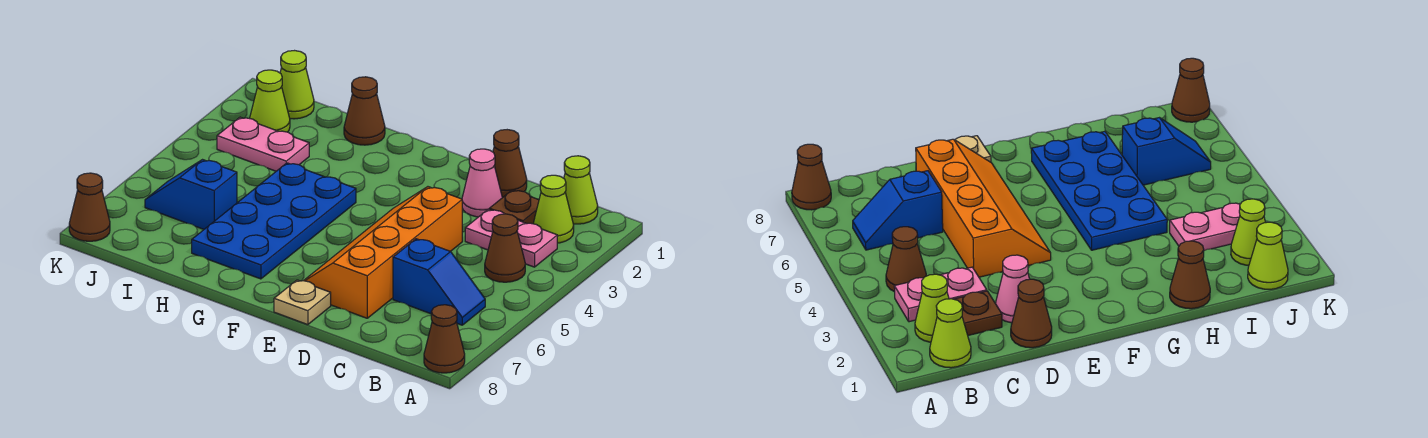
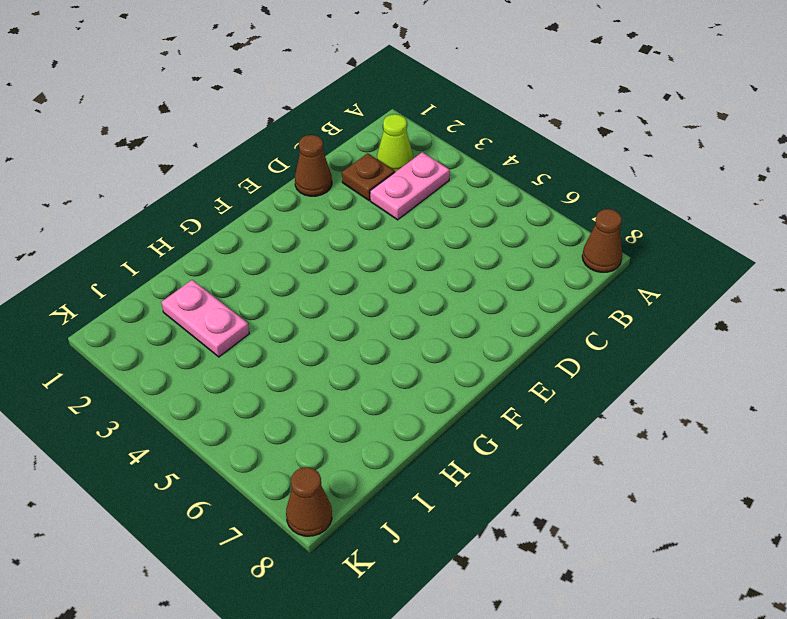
pink plate I2:I3 level 1 -> pink plate I3:J3 level 1
none -> lime cone B1 level 1
none -> brown cone B4 level 1
none -> blue slope B6:C6 level 1 top C

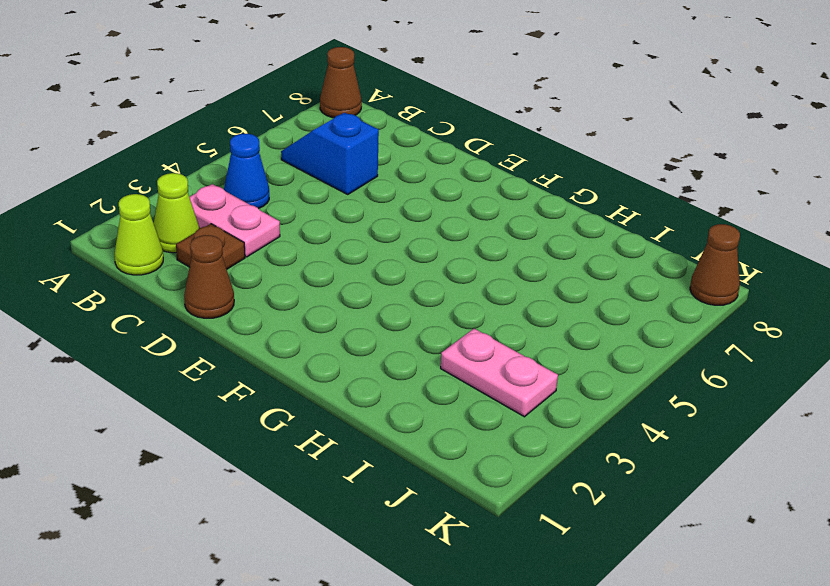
blue cone B4 level 1 -> brown cone B4 level 1
none -> pink cone D2 level 1
none -> orange slope D4:E7 level 1 top D
none -> tan plate E8 level 1

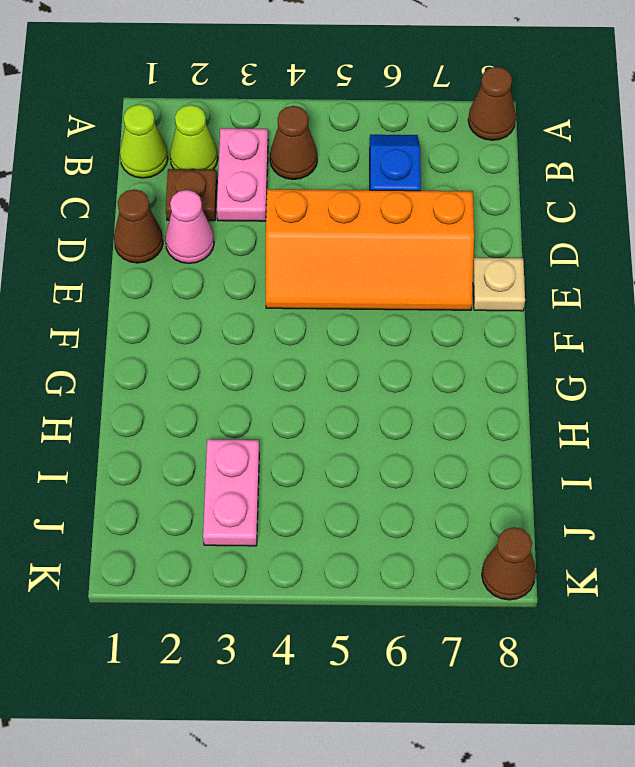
none -> blue plate G4:H7 level 1
none -> brown cone H1 level 1
none -> blue slope I6:J6 level 1 top I

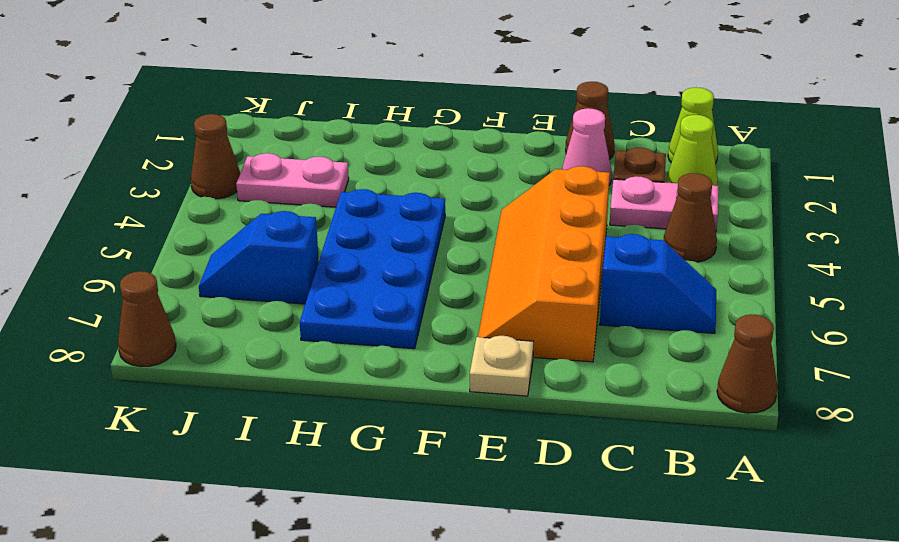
brown cone K3 level 1 -> brown cone H1 level 1
none -> lime cone J1 level 1
none -> lime cone J2 level 1

